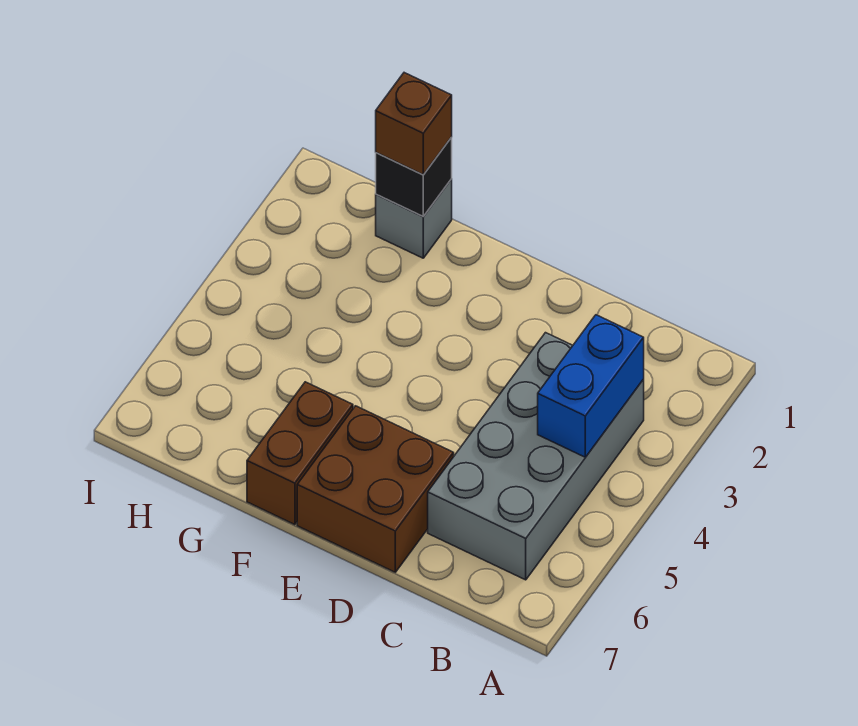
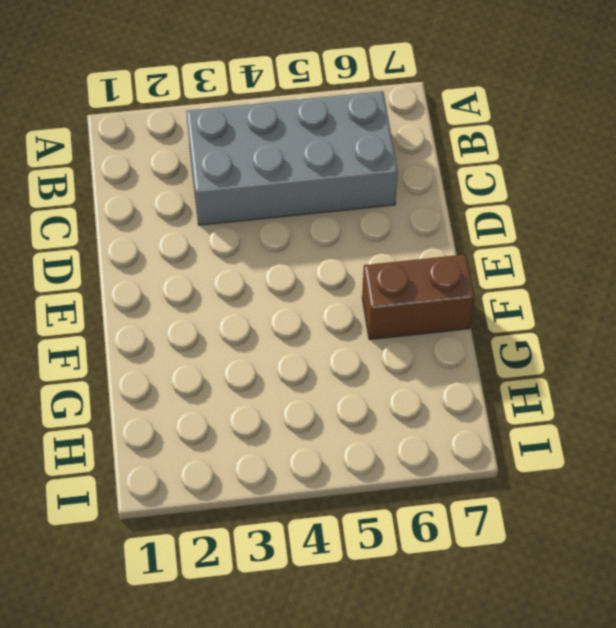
none -> brown brick D6:E7 level 1
none -> grey brick G1 level 1

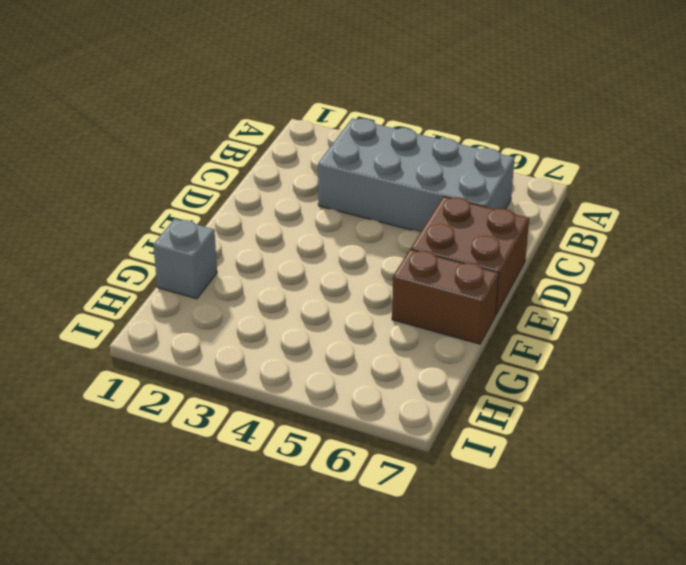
none -> blue brick B3:B4 level 2
none -> black brick G1 level 2

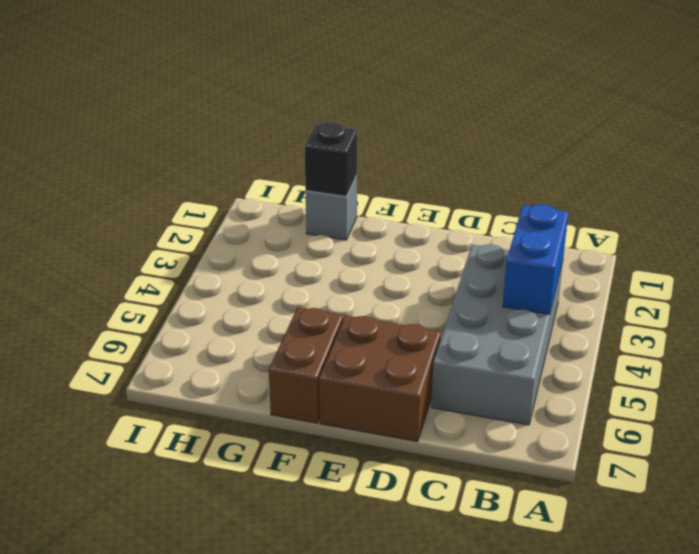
none -> brown brick G1 level 3

